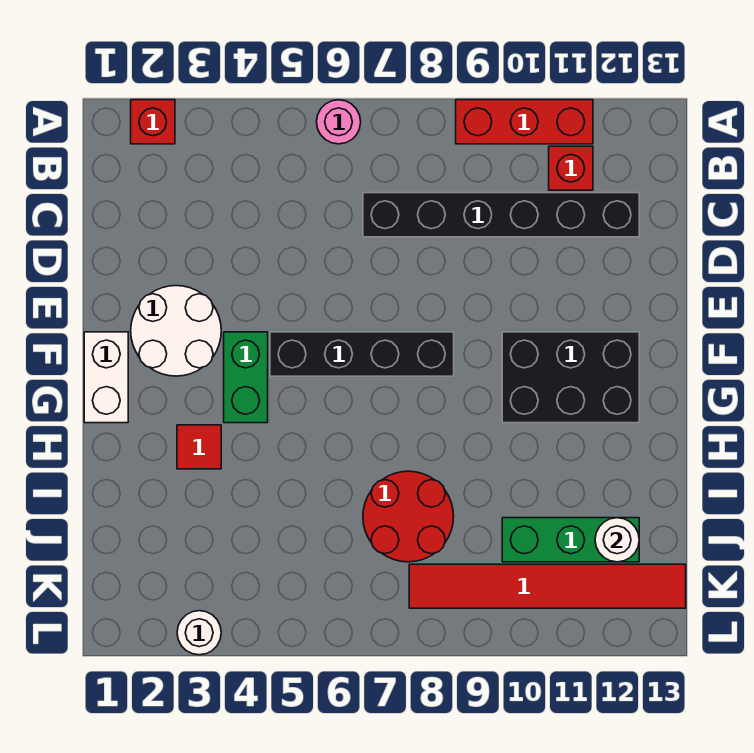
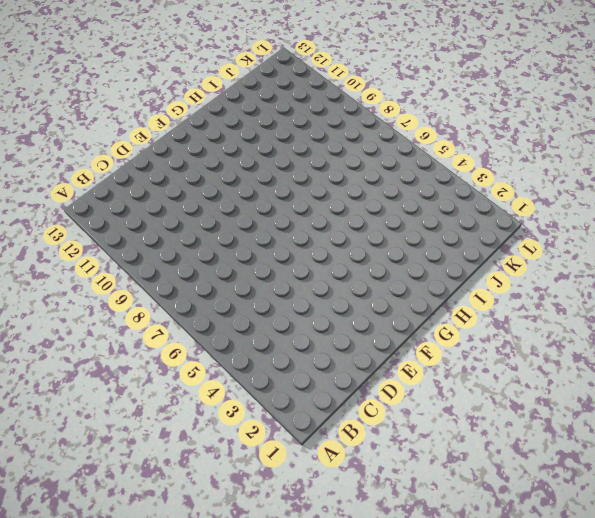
none -> red brick A2 level 1
none -> pink round brick A6 level 1
none -> red brick A9:A11 level 1

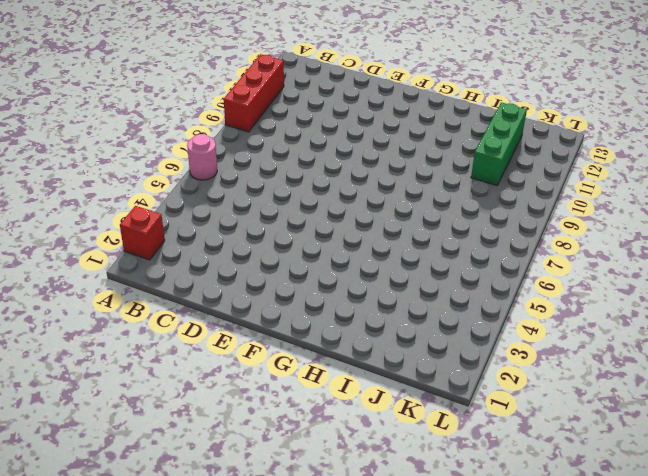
none -> red brick B11 level 1
none -> black brick C7:C12 level 1
none -> white round brick E2:F3 level 1

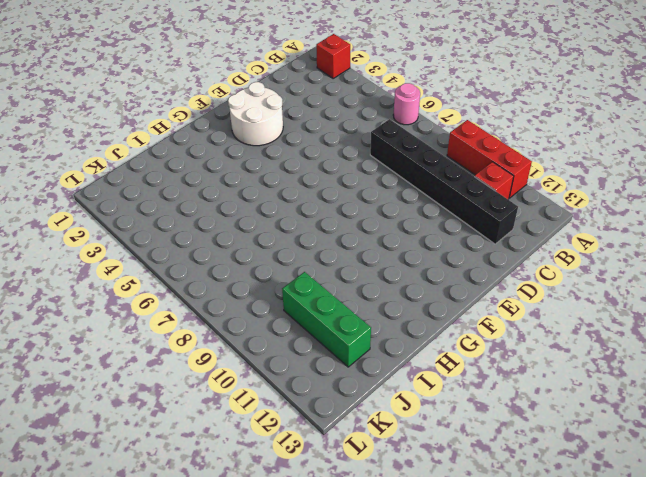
none -> white brick F1:G1 level 1
none -> green brick F4:G4 level 1
none -> black brick F5:F8 level 1

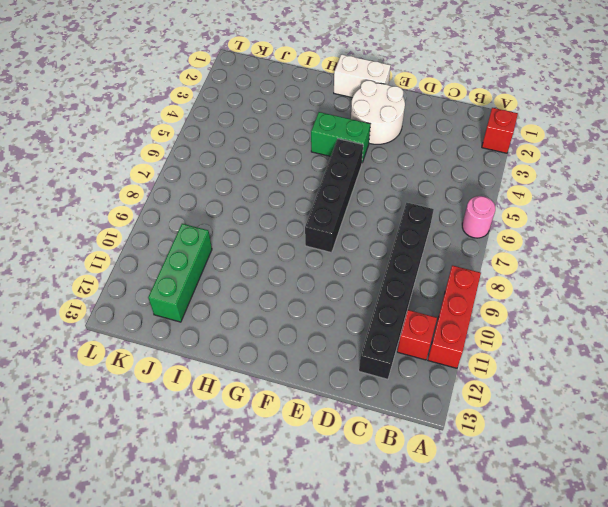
none -> black brick F10:G12 level 1
none -> red tile H3 level 1
none -> red round brick I7:J8 level 1

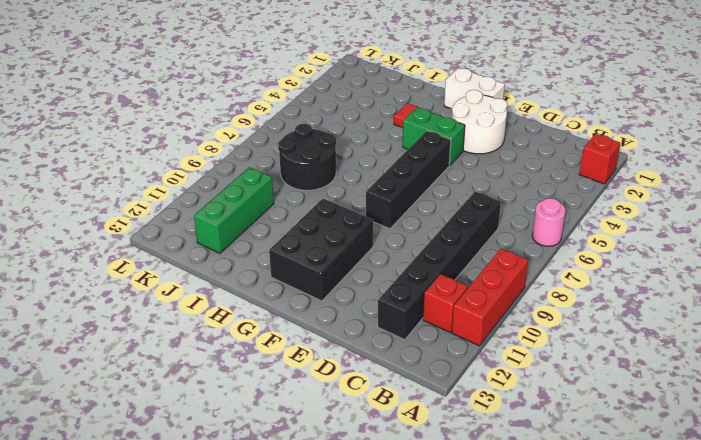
black round brick I7:J8 level 1 -> red round brick I7:J8 level 1
none -> red tile K8:K13 level 1
none -> white round brick L3 level 1
none -> white round brick J12 level 2

